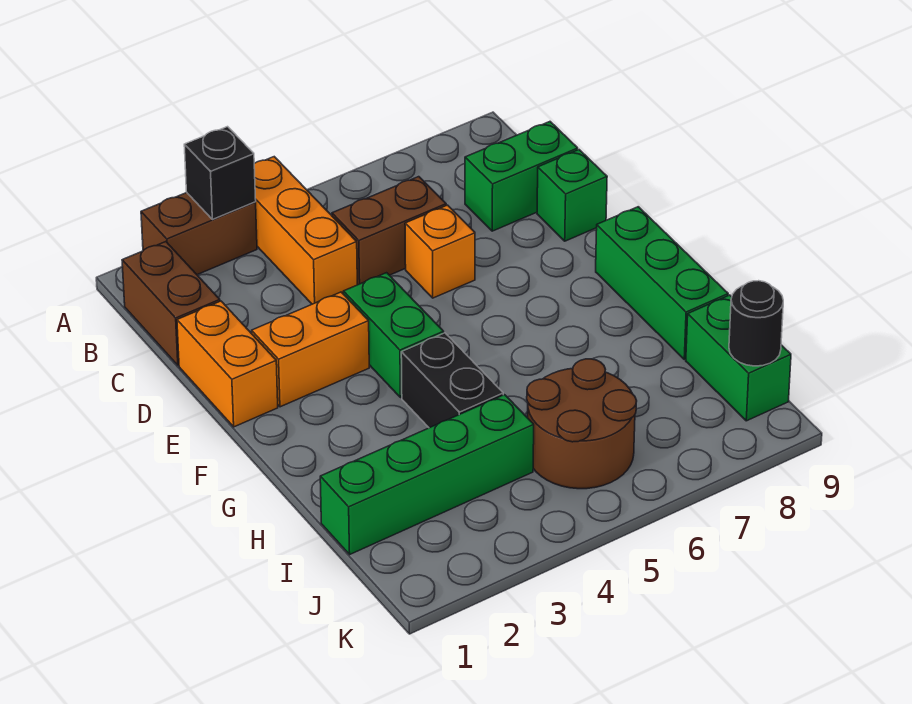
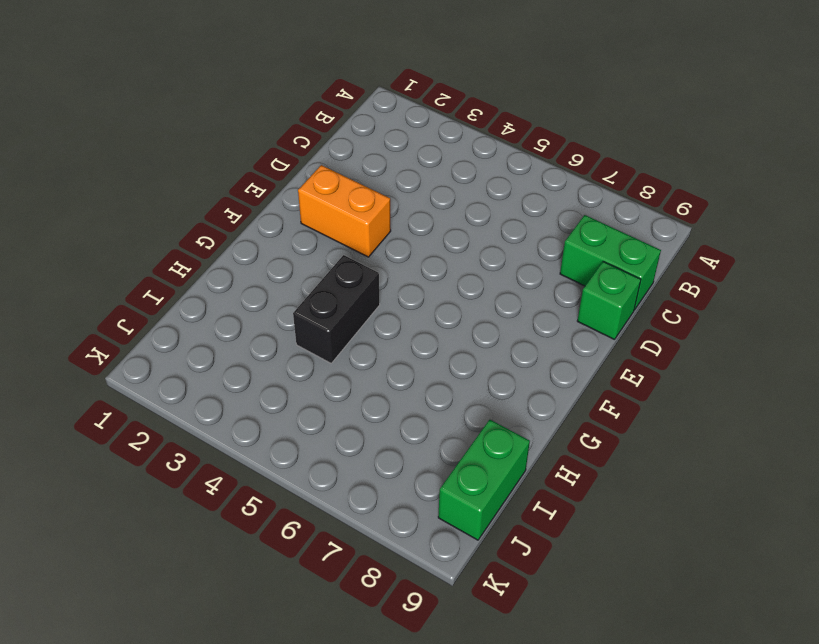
none -> brown brick A2:A3 level 1
none -> orange brick A4:C4 level 1
none -> brown brick B1:C1 level 1

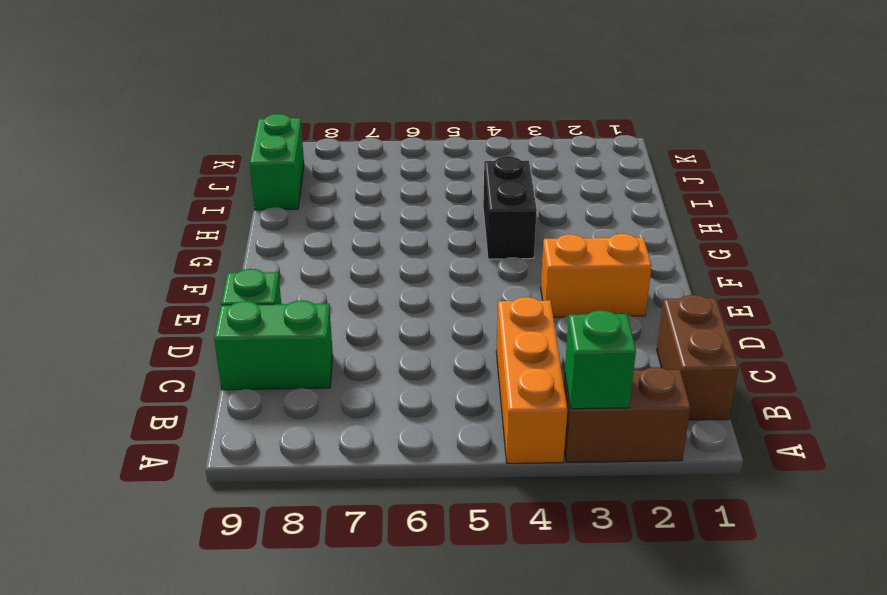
green brick A3 level 2 -> black brick A3 level 2
none -> brown brick C5:C6 level 1
none -> orange brick D1:E1 level 1
none -> orange brick D6 level 1

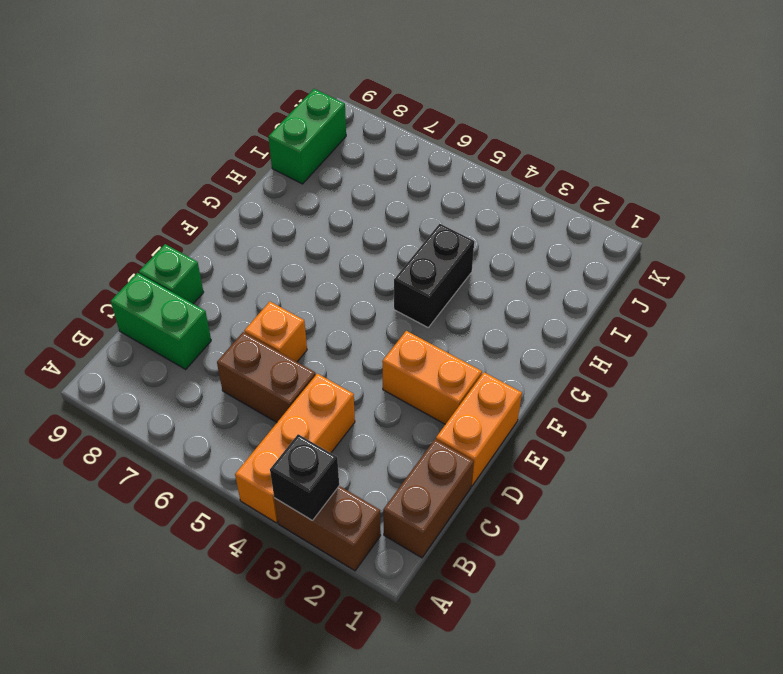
none -> green brick E4:F4 level 1
none -> green brick F9:H9 level 1
none -> green brick I1:I4 level 1

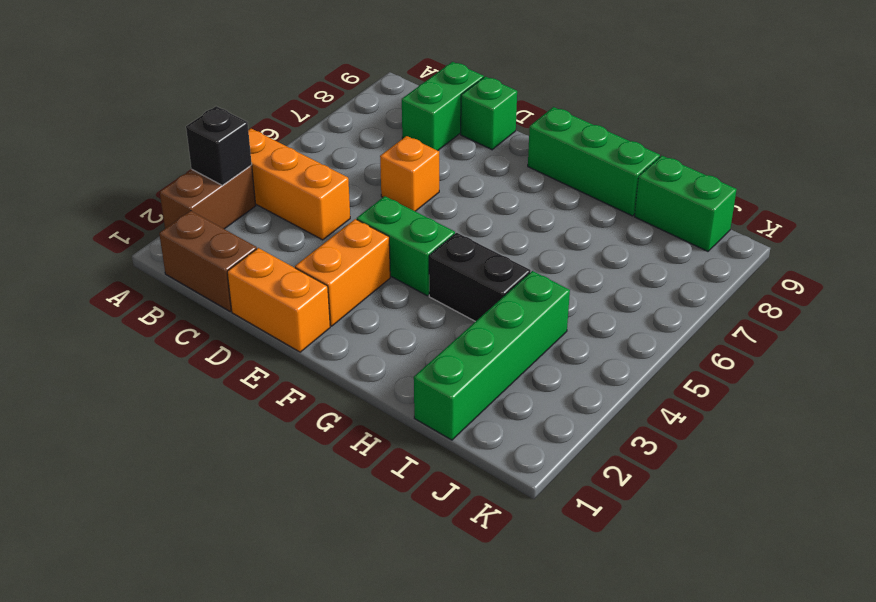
none -> brown brick C5:C6 level 1
none -> brown round brick I5:J6 level 1
none -> black round brick J9 level 2

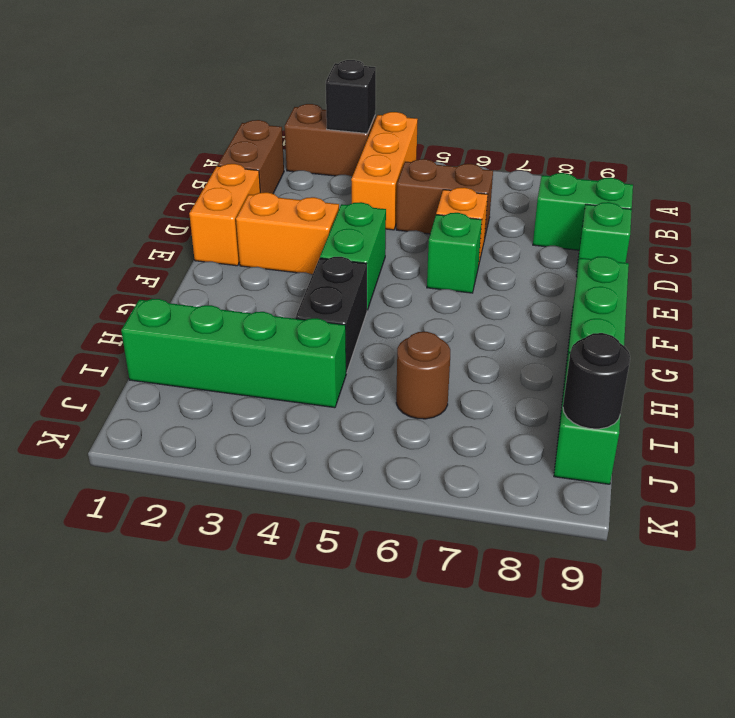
green brick E6 level 1 -> none
brown round brick I6 level 1 -> brown round brick I5:J6 level 1

